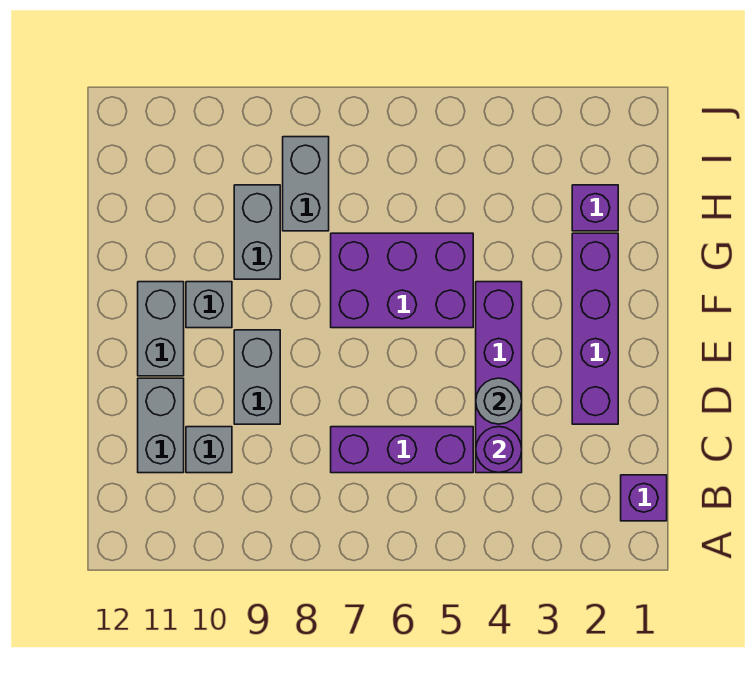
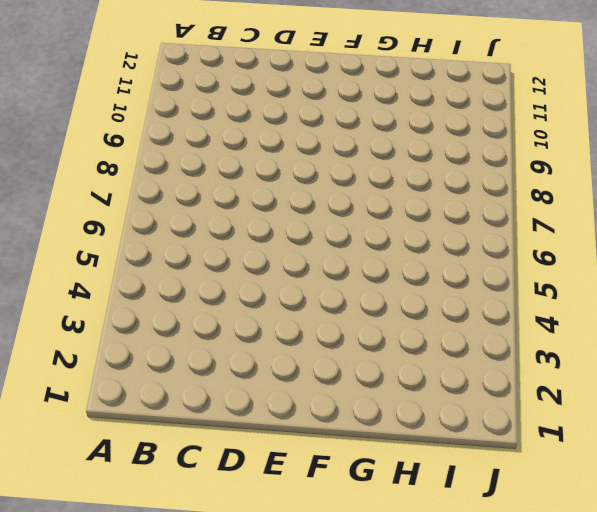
none -> purple brick B1 level 1
none -> purple brick C4:F4 level 1
none -> purple brick C5:C7 level 1

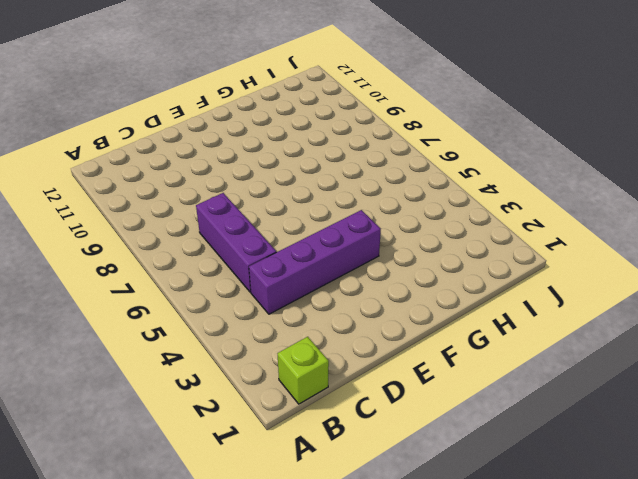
lime brick B1 level 1 -> purple brick B1 level 1
none -> grey brick C10 level 1
none -> grey brick C11:D11 level 1
none -> purple brick D2:G2 level 1

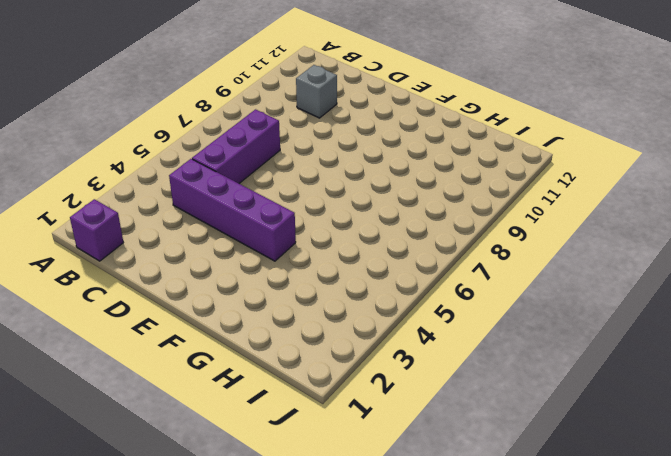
none -> grey brick C11:D11 level 1
none -> purple brick D2:G2 level 1
none -> grey brick D9:E9 level 1

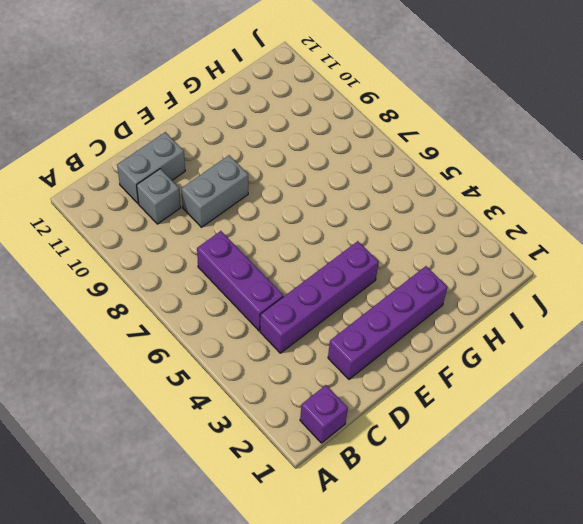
none -> grey brick E11:F11 level 1
none -> purple brick F5:G7 level 1
none -> grey brick F10 level 1

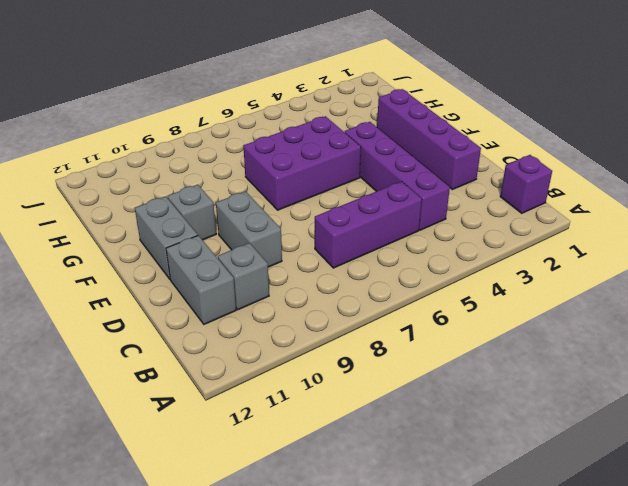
none -> grey brick G9:H9 level 1
none -> purple brick H2 level 1
none -> grey brick H8:I8 level 1

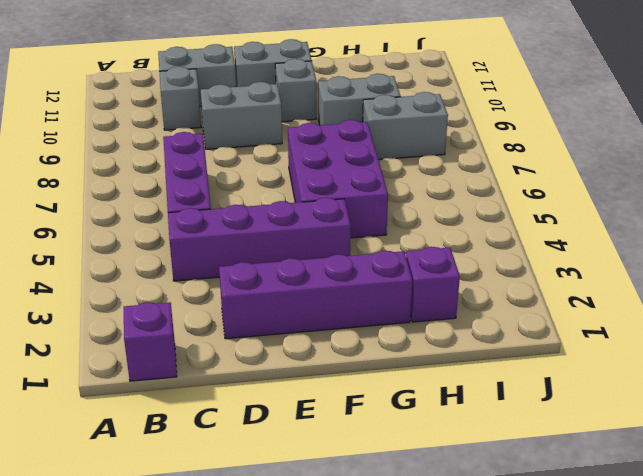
none -> purple round brick C4 level 2
none -> grey round brick D4 level 2

